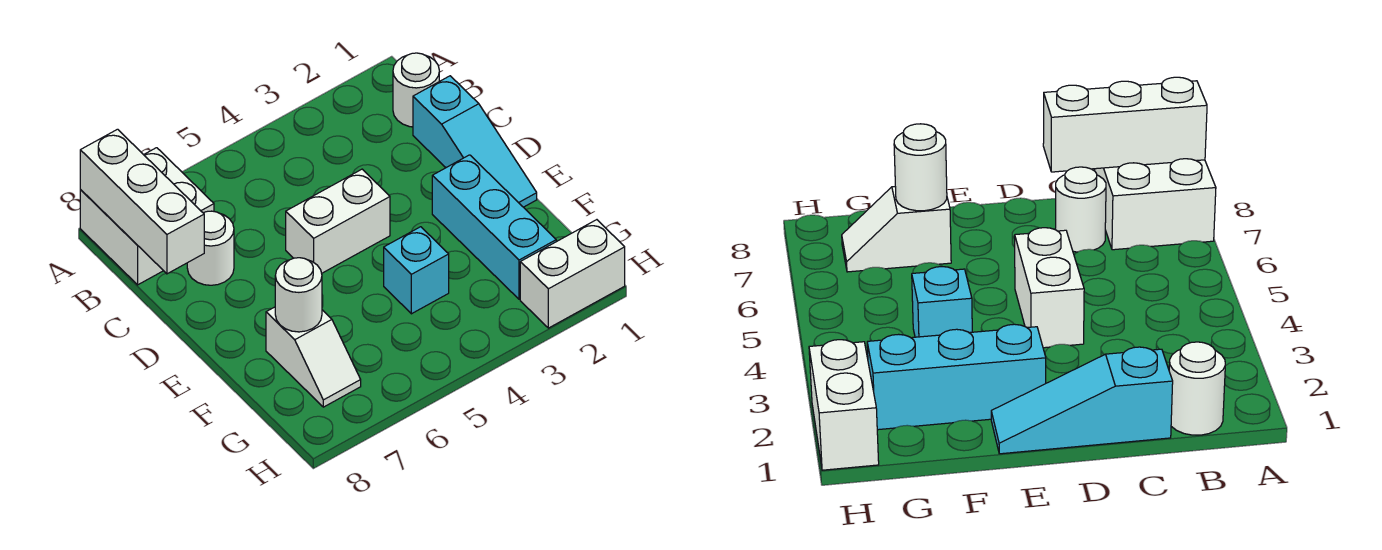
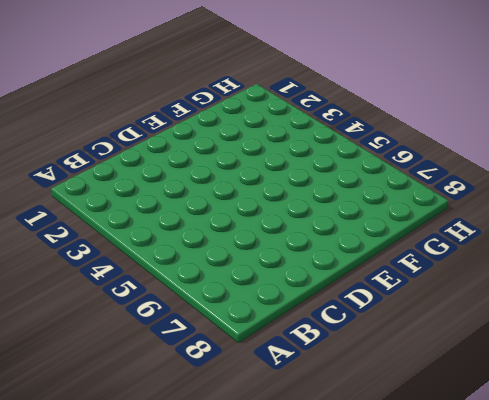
none -> white brick A7:B8 level 1
none -> white round brick B1 level 1

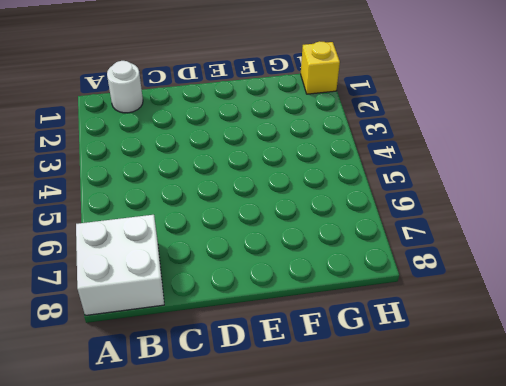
yellow brick H1 level 1 -> white brick H1:H2 level 1
none -> cyan slope C1:E1 level 1 top C
none -> white round brick C7 level 1

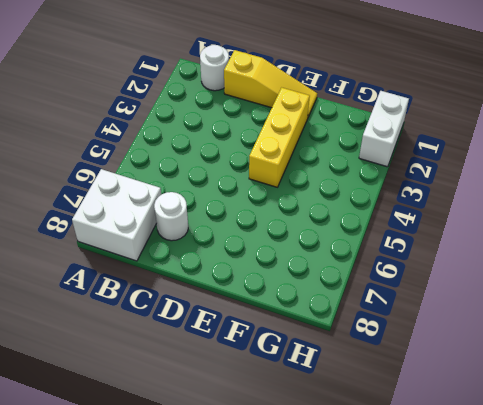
yellow slope C1:E1 level 1 top C -> cyan slope C1:E1 level 1 top C
yellow brick E2:E4 level 1 -> cyan brick E2:G2 level 1
none -> white brick D4:D5 level 1
none -> cyan brick F4 level 1

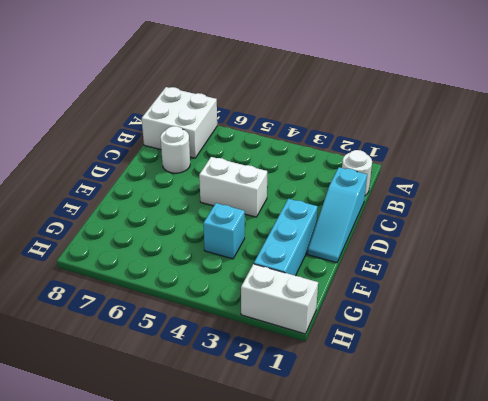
none -> white slope F7:G7 level 1 top F
none -> white brick A8:C8 level 2

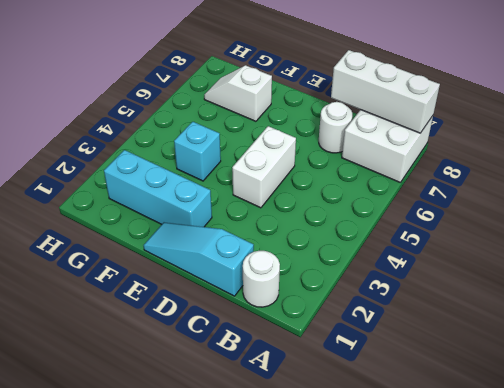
none -> white brick H1:H2 level 1
none -> white round brick F7 level 2

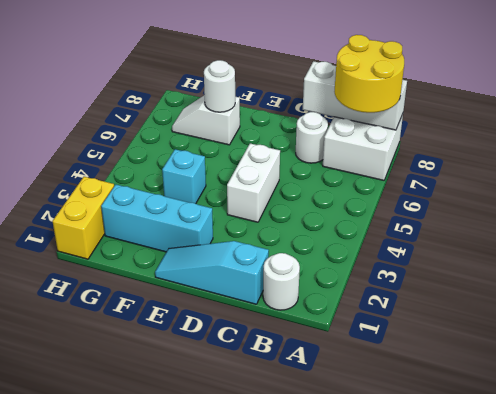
yellow round brick A7:B8 level 3 -> none
yellow brick H1:H2 level 1 -> white brick H1:H2 level 1

